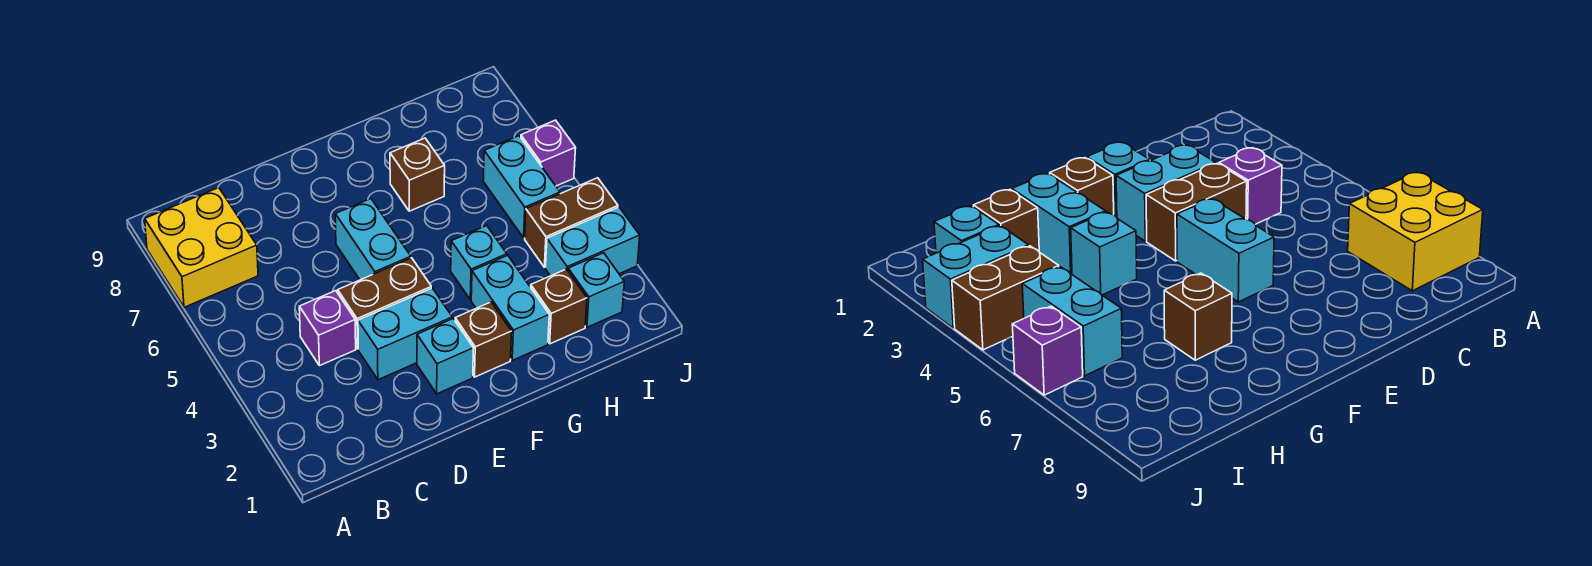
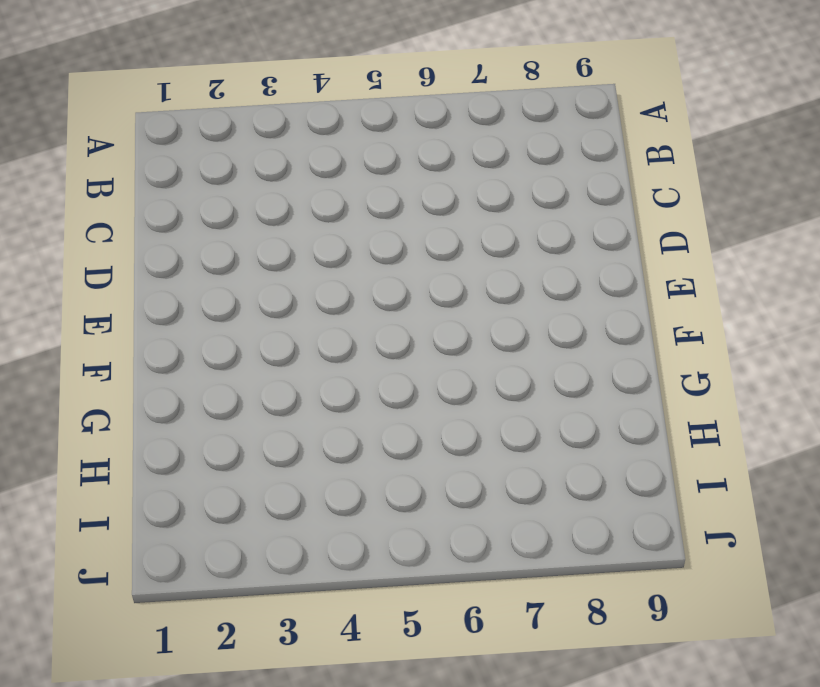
none -> yellow brick A7:B8 level 1
none -> purple brick C4 level 1
none -> cyan brick D3:E3 level 1

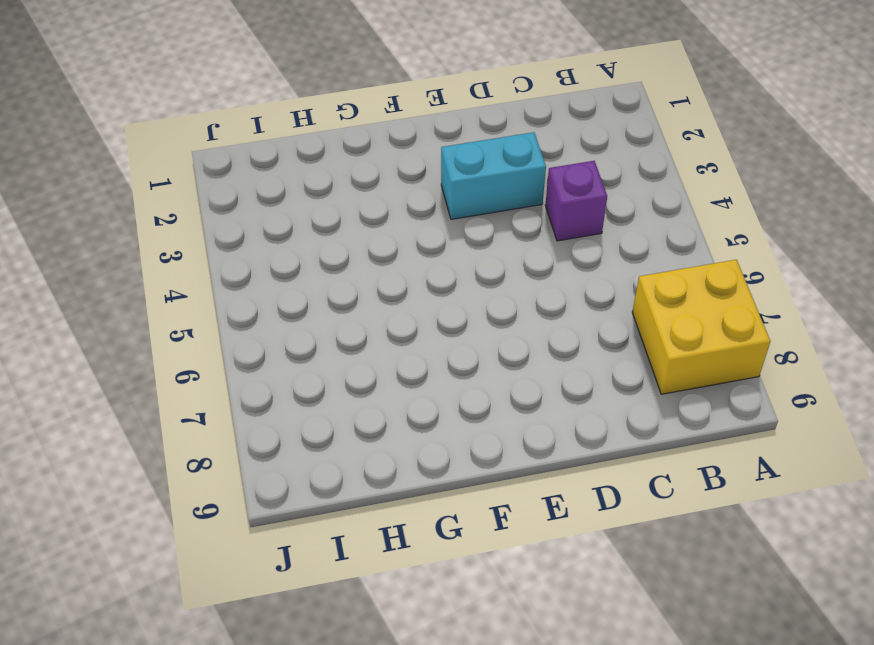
none -> brown brick D4:E4 level 1
none -> cyan brick E2 level 1
none -> cyan brick E5:E6 level 1

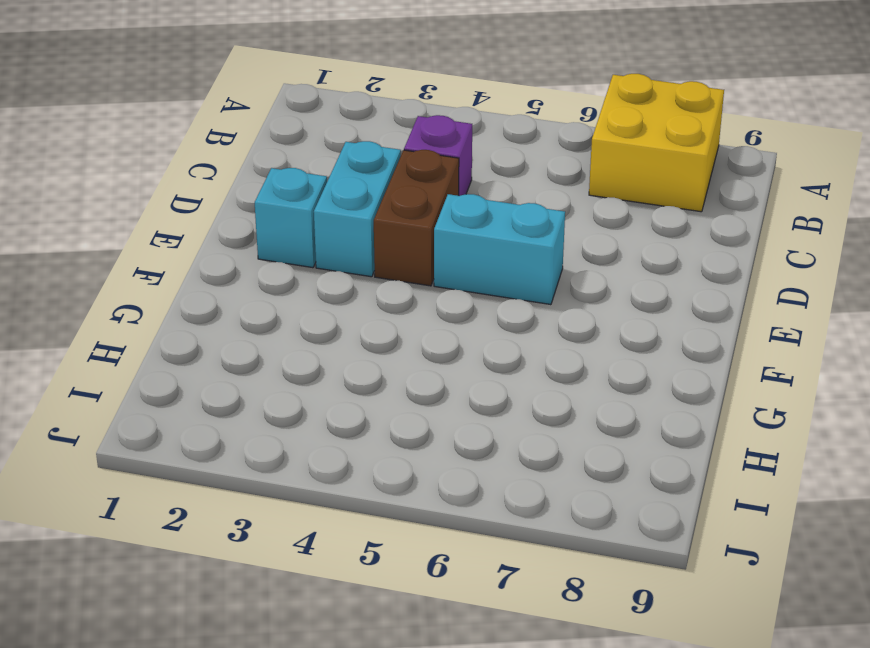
none -> brown brick F2 level 1
none -> cyan brick G2:G3 level 1
none -> cyan brick G4 level 1

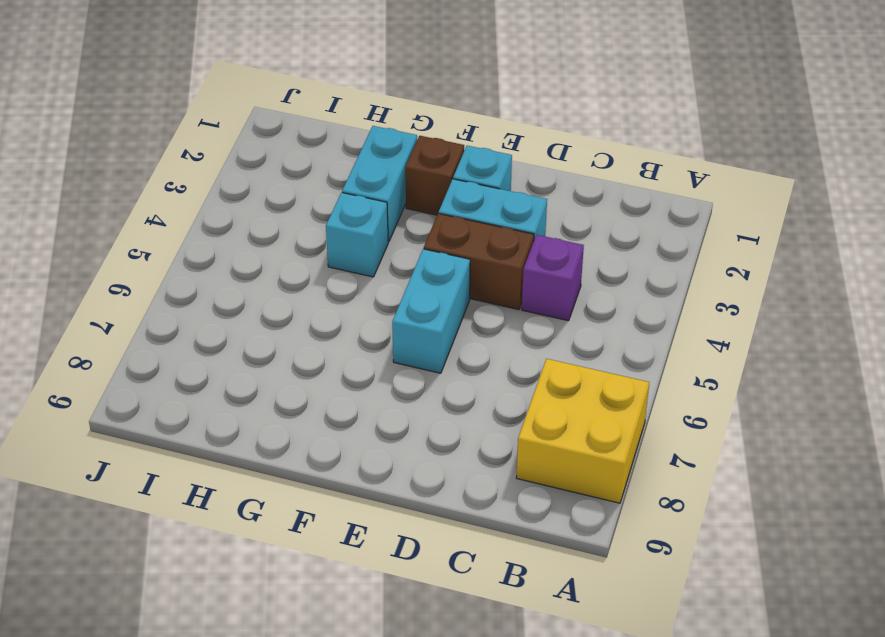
none -> brown brick G7 level 1
none -> brown brick H2 level 1
none -> cyan brick I2 level 1

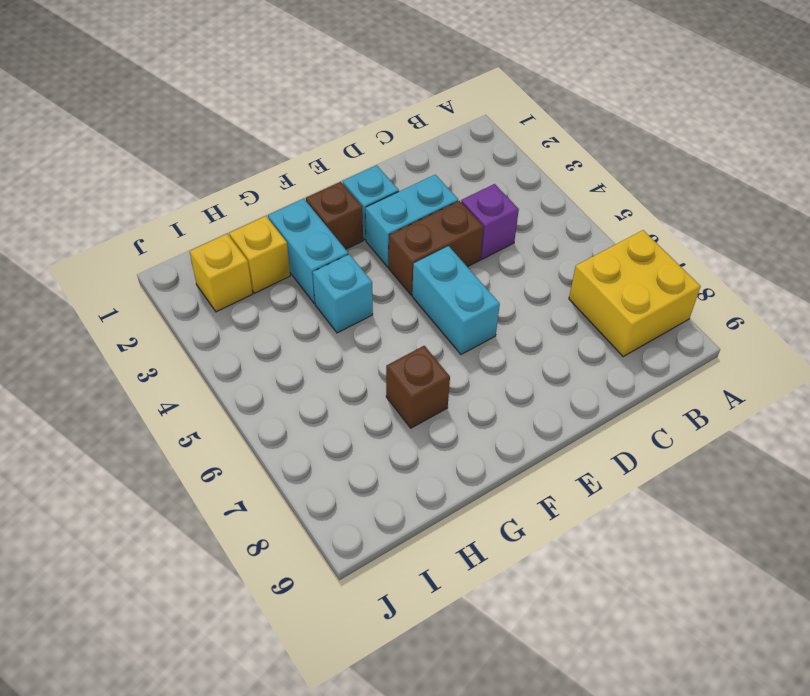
yellow brick H2 level 1 -> brown brick H2 level 1
yellow brick I2 level 1 -> cyan brick I2 level 1
none -> cyan brick I3:J3 level 1
none -> brown brick I4:J4 level 1
none -> cyan brick I5:I6 level 1

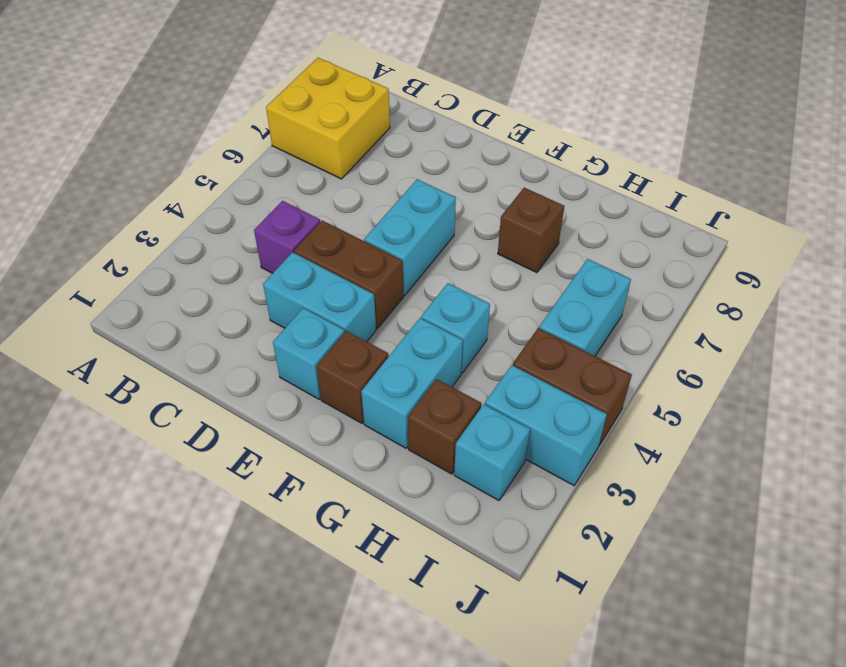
none -> purple brick J6 level 1

